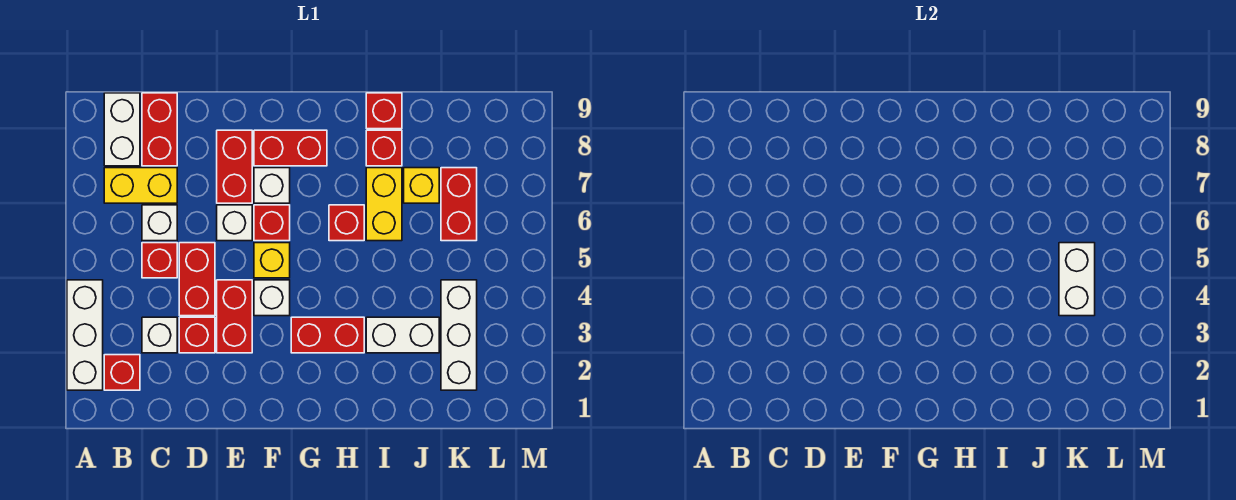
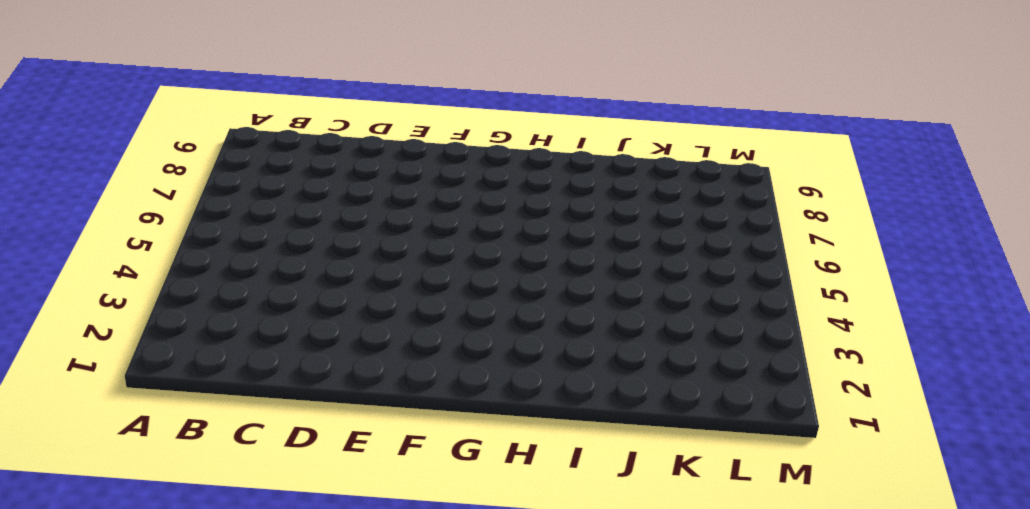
none -> white brick A2:A4 level 1
none -> red brick B2 level 1
none -> yellow brick B7:C7 level 1

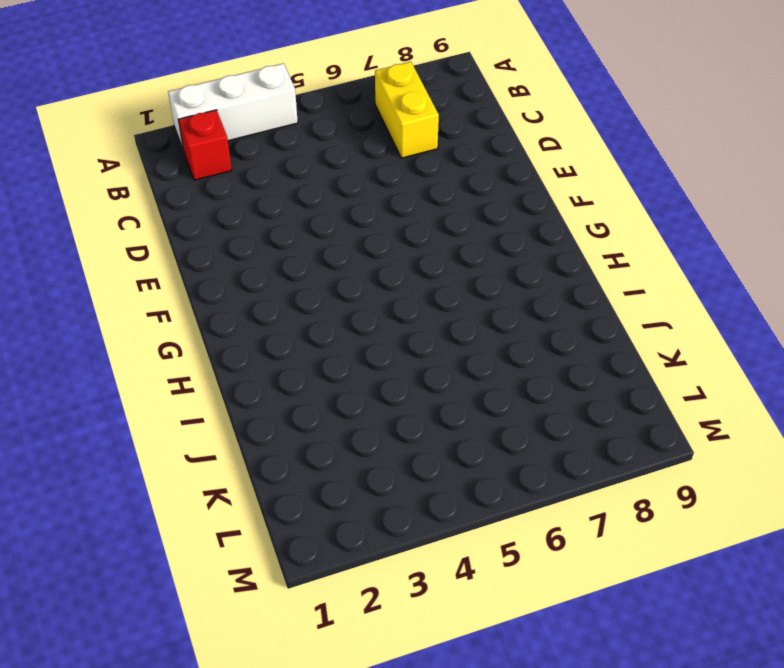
none -> white brick B8:B9 level 1
none -> white brick C3 level 1
none -> red brick C5 level 1

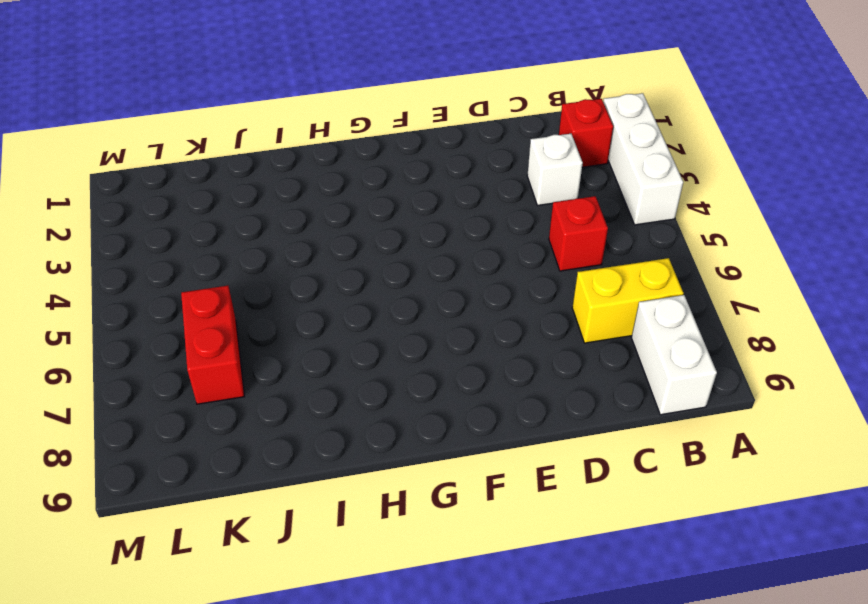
none -> white brick C6 level 1
none -> red brick C8:C9 level 1
none -> red brick D3 level 1

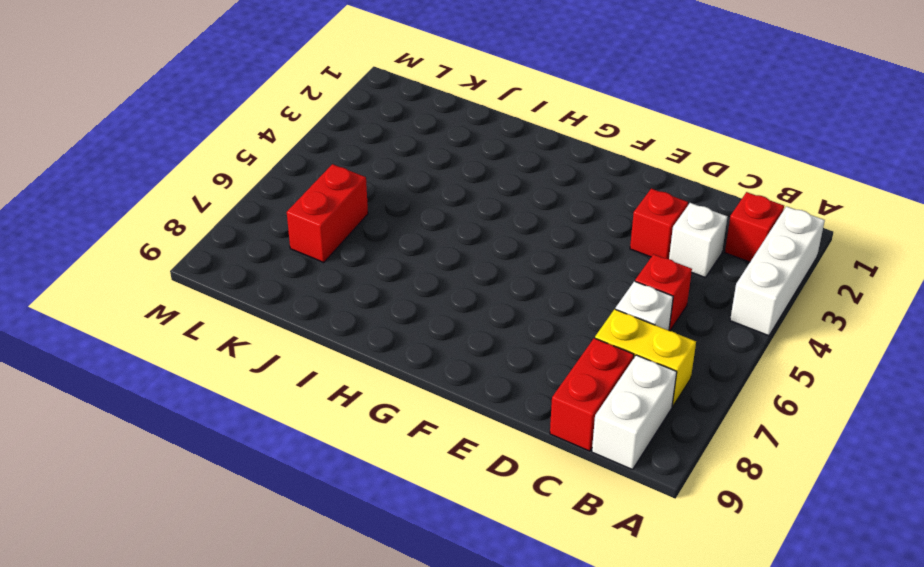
none -> red brick D4:D5 level 1
none -> red brick E3:E4 level 1
none -> white brick E6 level 1

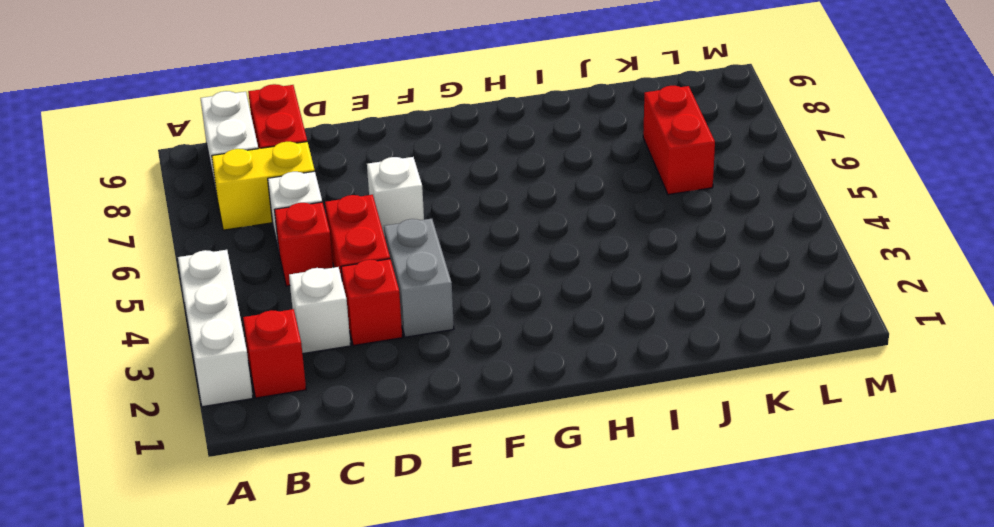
grey brick E3:E4 level 1 -> red brick E3:E4 level 1
none -> red brick E7:E8 level 1
none -> white brick F4 level 1
none -> yellow brick F5 level 1

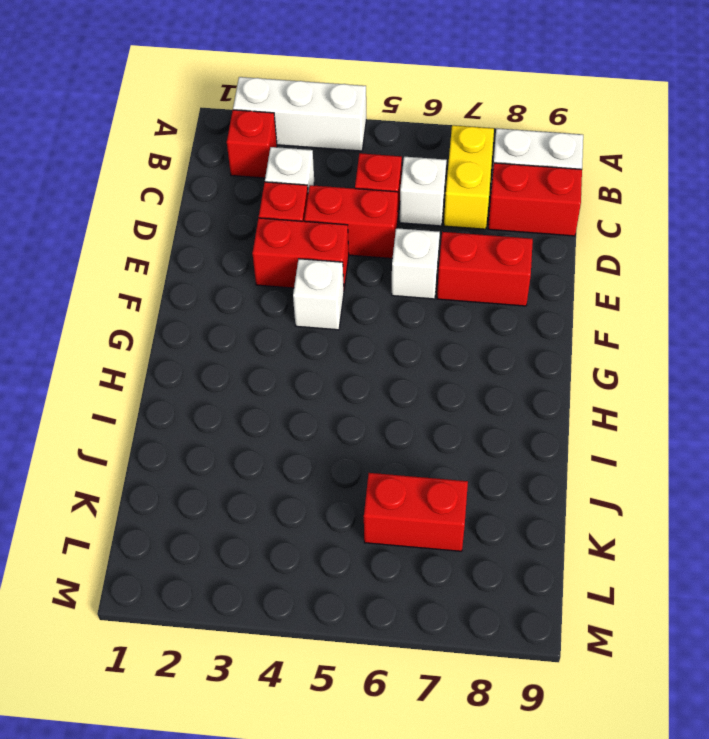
none -> yellow brick F5 level 1
none -> red brick F6 level 1
none -> white brick F7 level 1

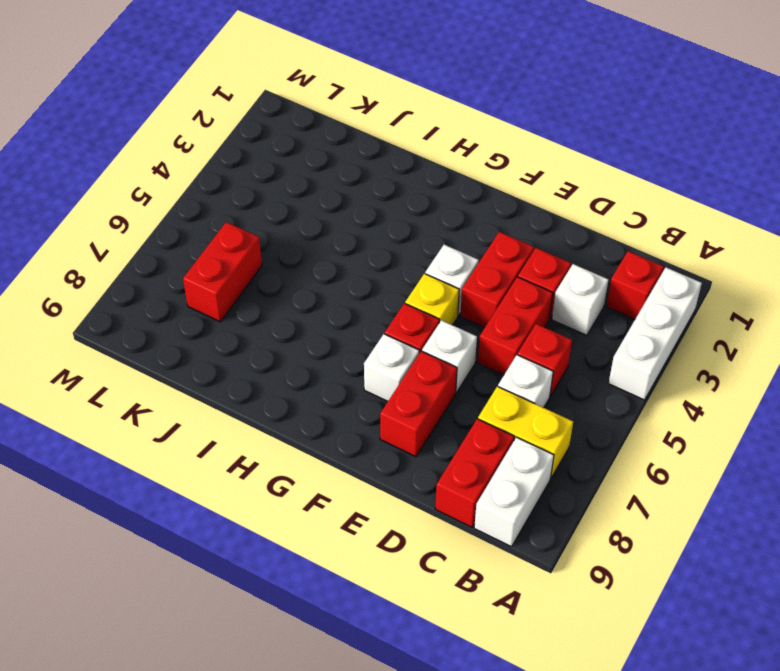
none -> red brick F8:G8 level 1
none -> red brick G3:H3 level 1
none -> red brick H6 level 1

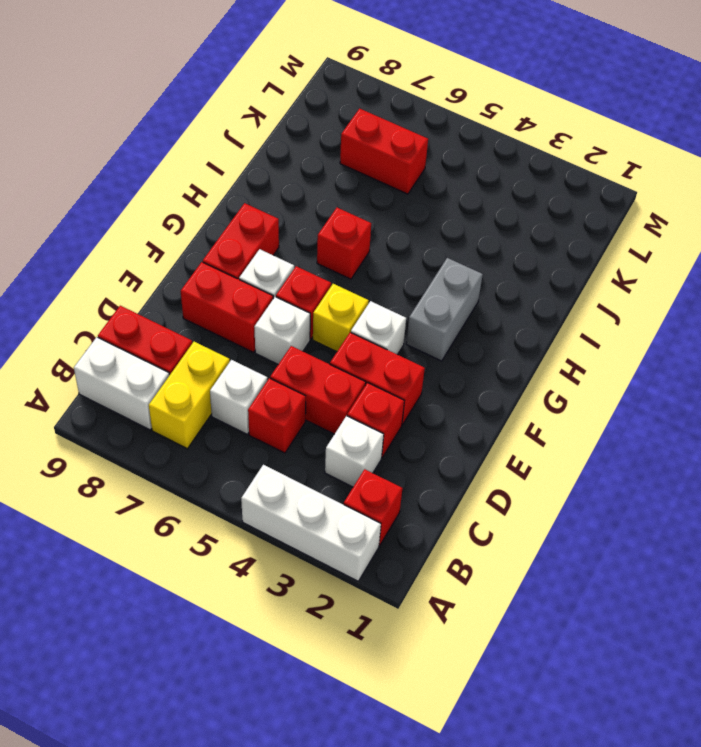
grey brick G3:H3 level 1 -> red brick G3:H3 level 1
none -> white brick I3:J3 level 1
none -> yellow brick I6:I7 level 1
none -> red brick I8 level 1

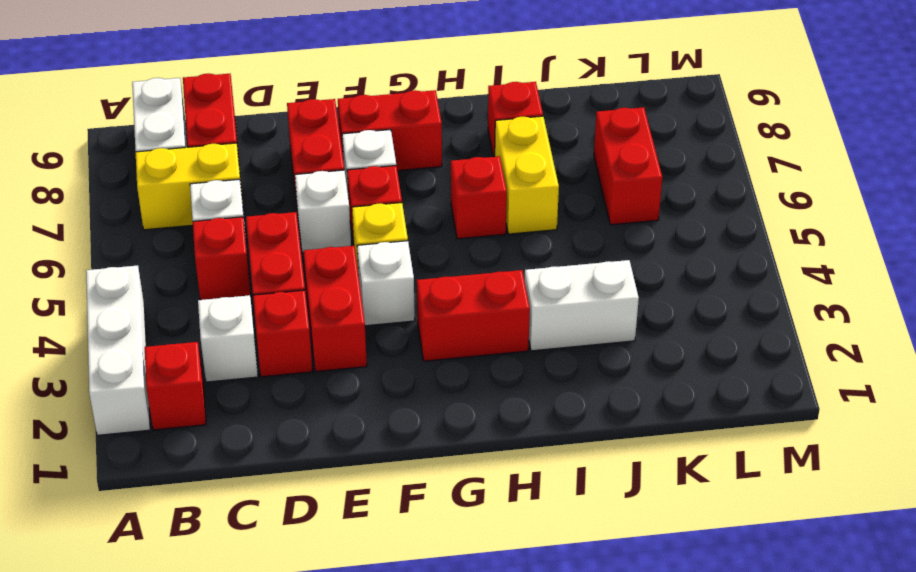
none -> red brick I9 level 1
none -> yellow brick J7 level 1
none -> white brick K2:K4 level 1

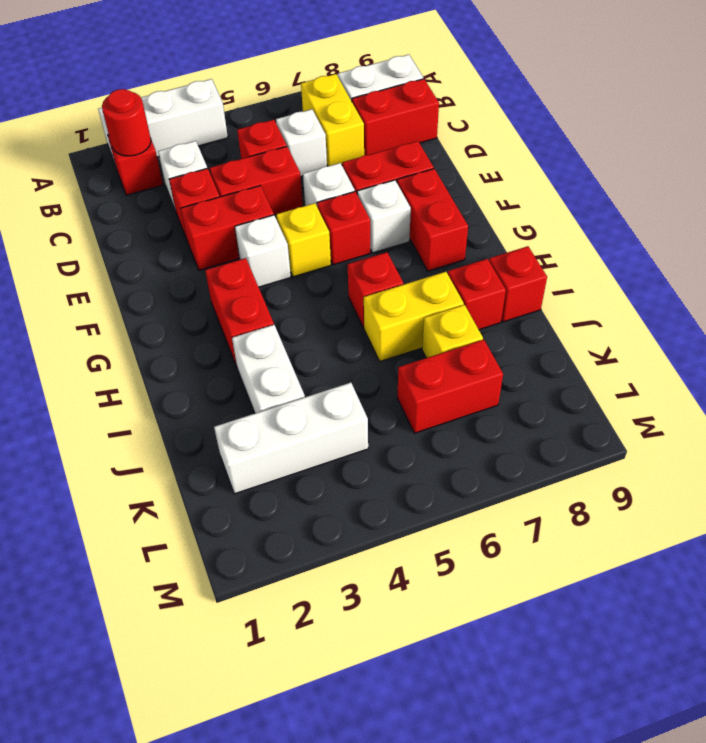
red round brick B2 level 2 -> none
none -> white brick K4:K5 level 2

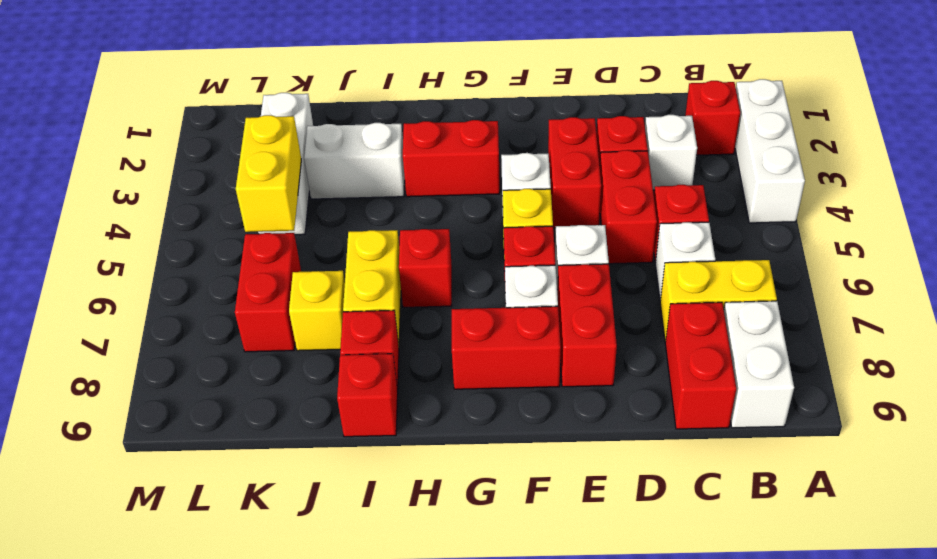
yellow brick K4:K5 level 2 -> white brick K4:K5 level 2

